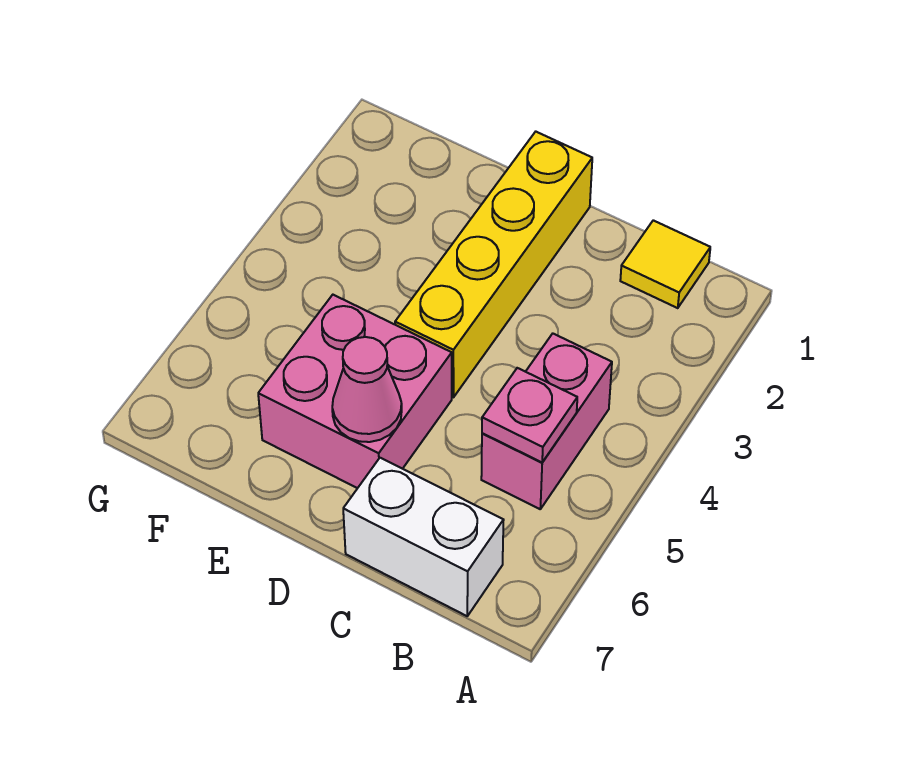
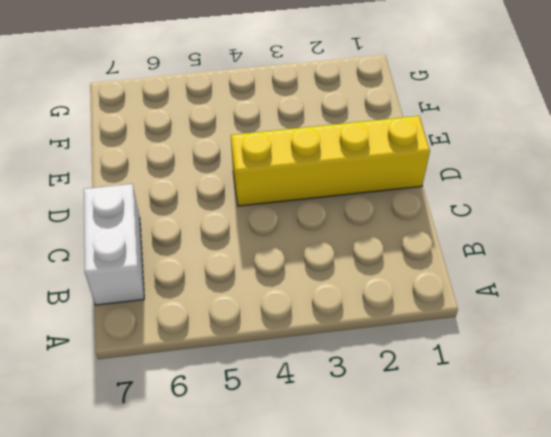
none -> yellow tile B1 level 1
none -> pink brick B4:B5 level 1

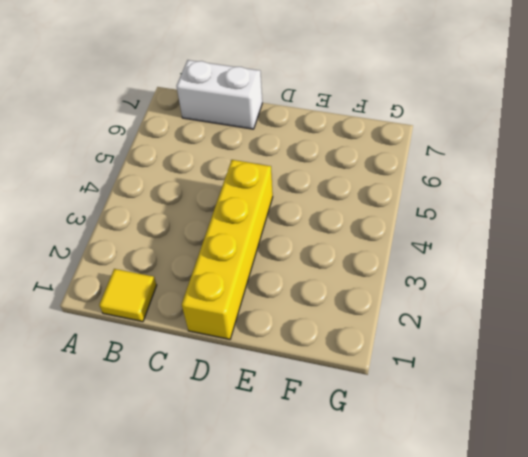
none -> pink brick B4:B5 level 1
none -> pink brick D5:E6 level 1

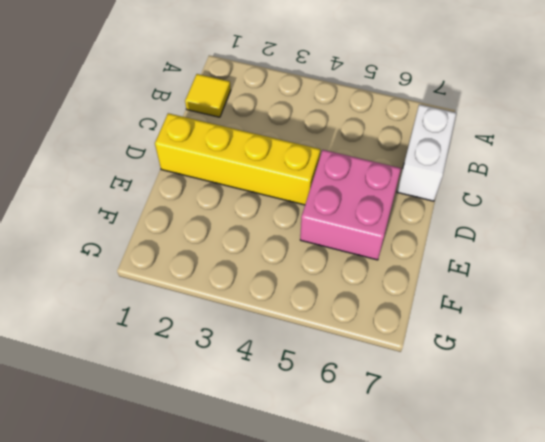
none -> pink brick B4:B5 level 1
none -> pink plate B5 level 2

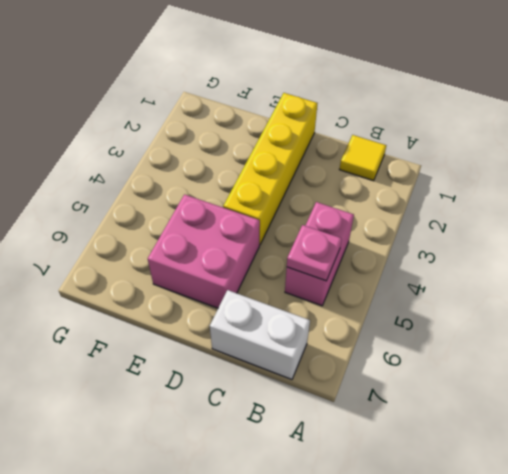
none -> pink cone D6 level 2

